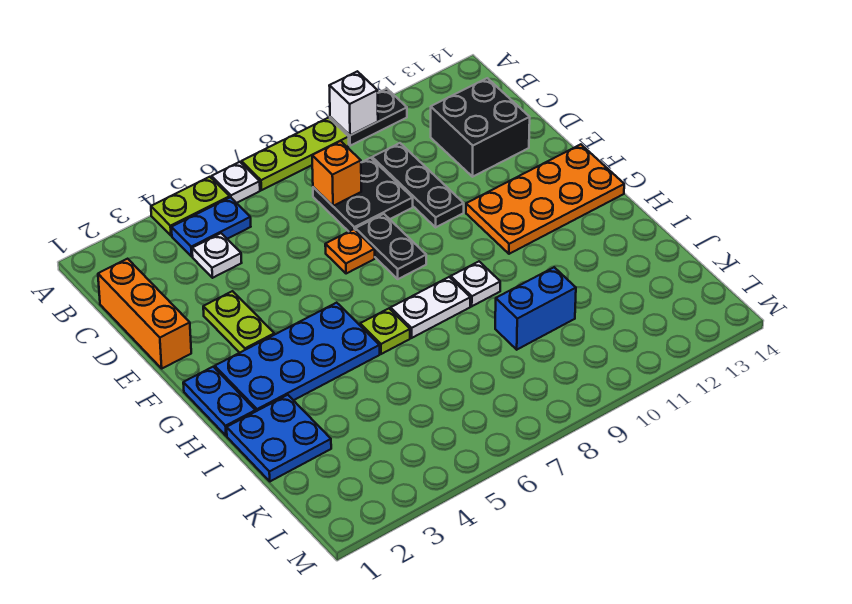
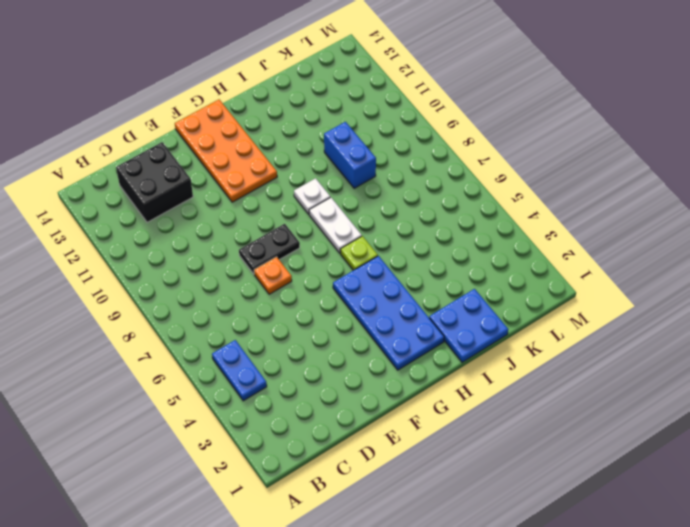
none -> lime plate A4:A5 level 1
none -> white plate A6 level 1
none -> lime plate A7:A9 level 1

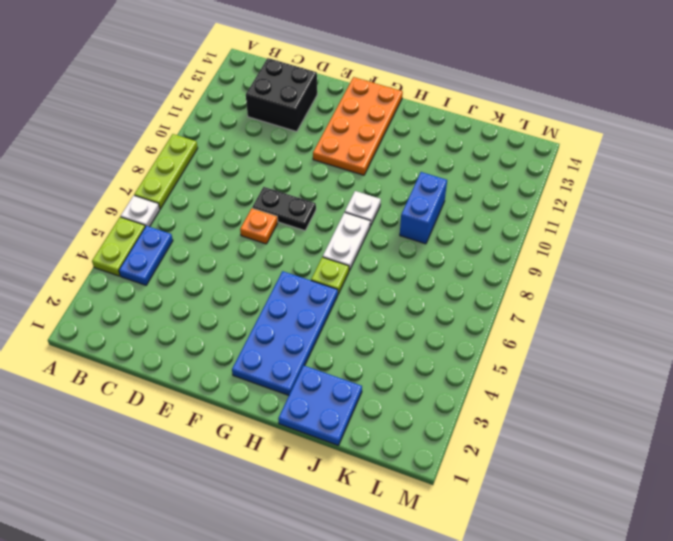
none -> black plate A10:A11 level 1
none -> orange brick C1:E1 level 1
none -> white plate C4 level 1

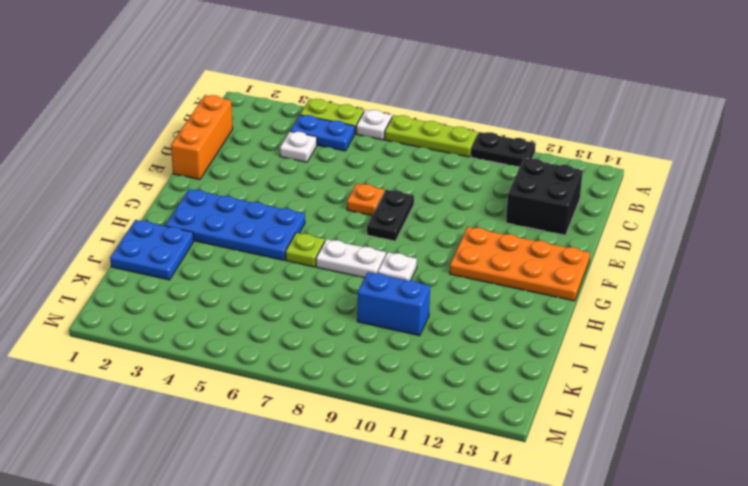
none -> black plate C8:D9 level 1
none -> black plate C10:E10 level 1
none -> lime plate E3:F3 level 1

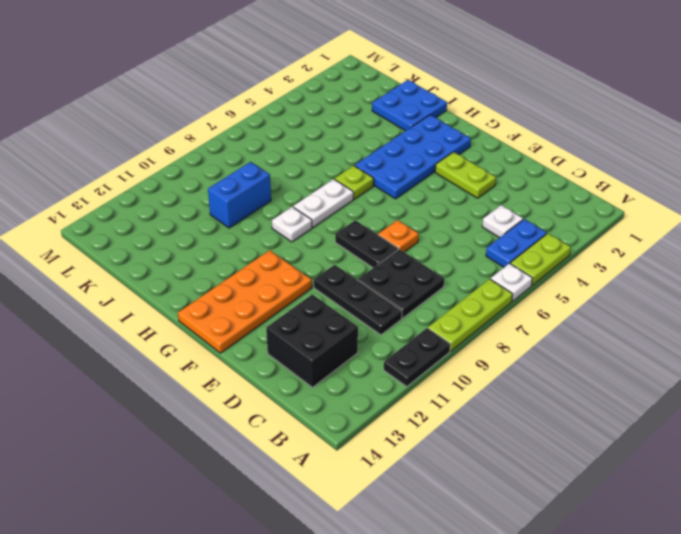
none -> orange brick C1:E1 level 1
none -> blue plate G1:H1 level 1
none -> white brick A10 level 2

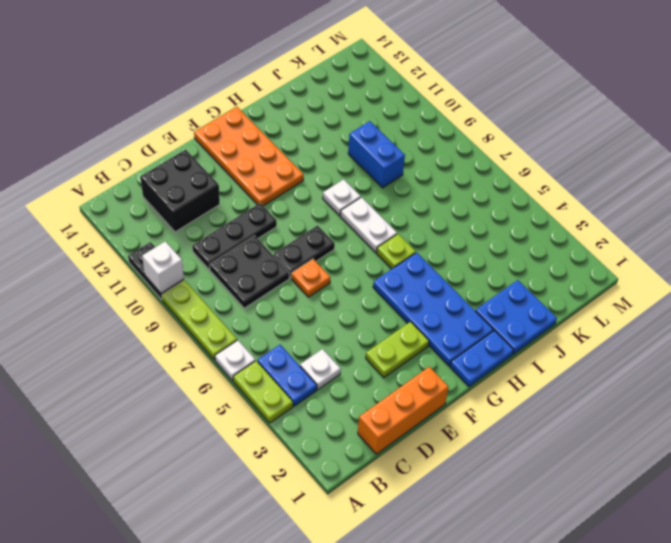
none -> orange brick C8 level 2

